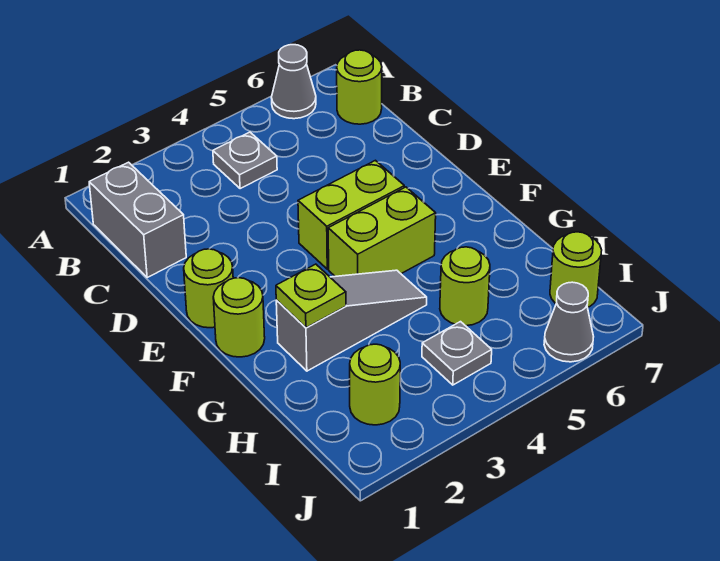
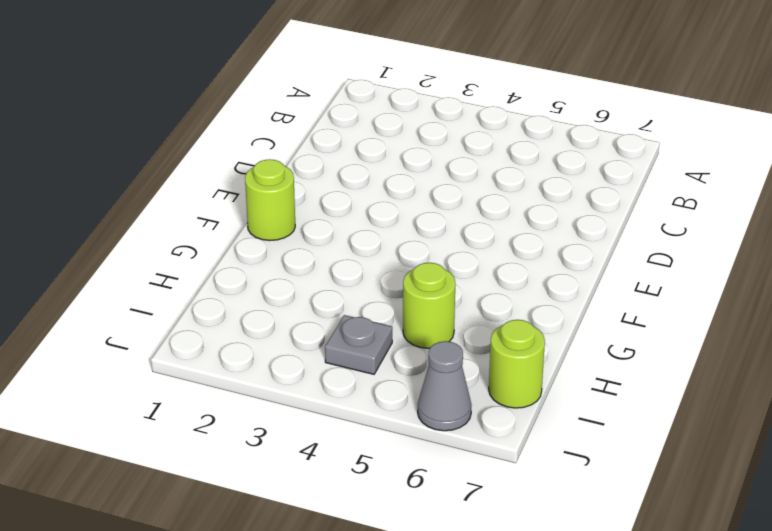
none -> grey cone A6 level 1
none -> grey brick B1:C1 level 1
none -> grey plate B4 level 1

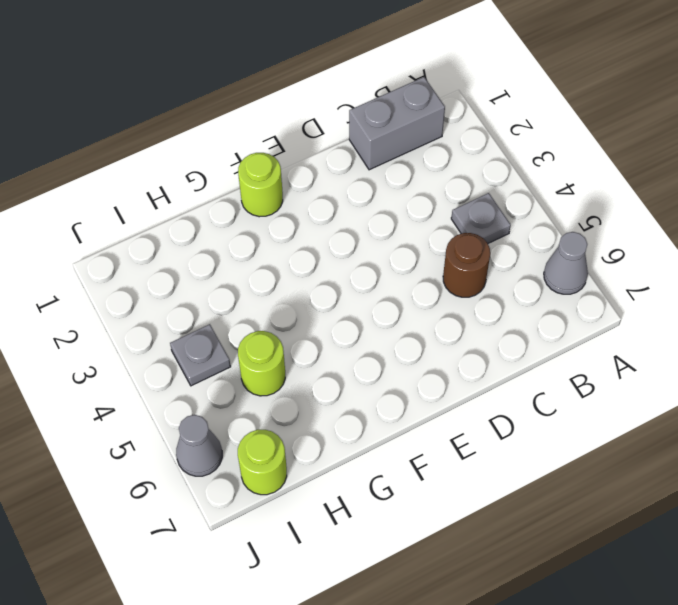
brown round brick C5 level 1 -> none
none -> lime round brick B7 level 1
none -> lime round brick E1 level 1
none -> lime brick E4:E5 level 1

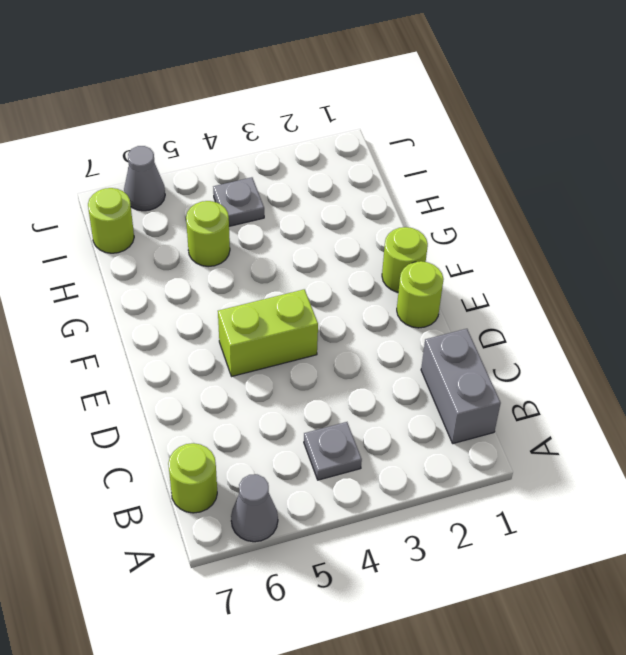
none -> lime brick F4:F5 level 1
none -> grey slope G2:G4 level 1 top 2
none -> lime round brick I2 level 1

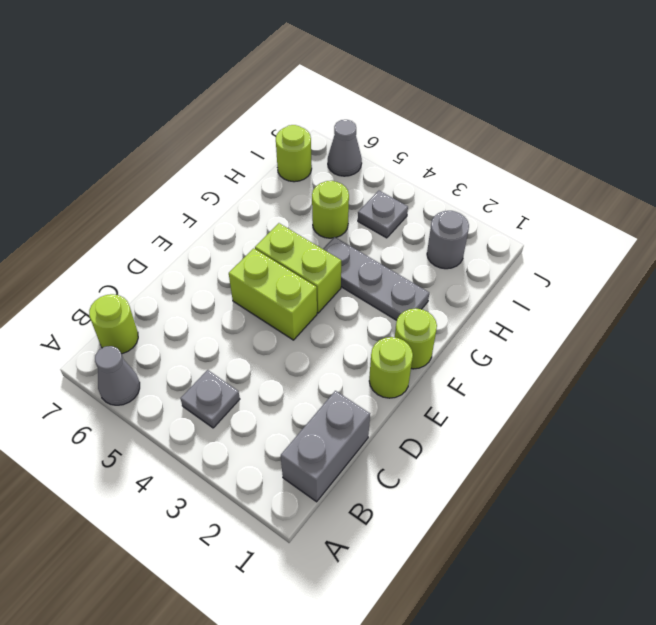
grey plate G2:G4 level 1 -> grey slope G2:G4 level 1 top 2
grey round brick I2 level 1 -> lime round brick I2 level 1
none -> lime plate G2 level 2

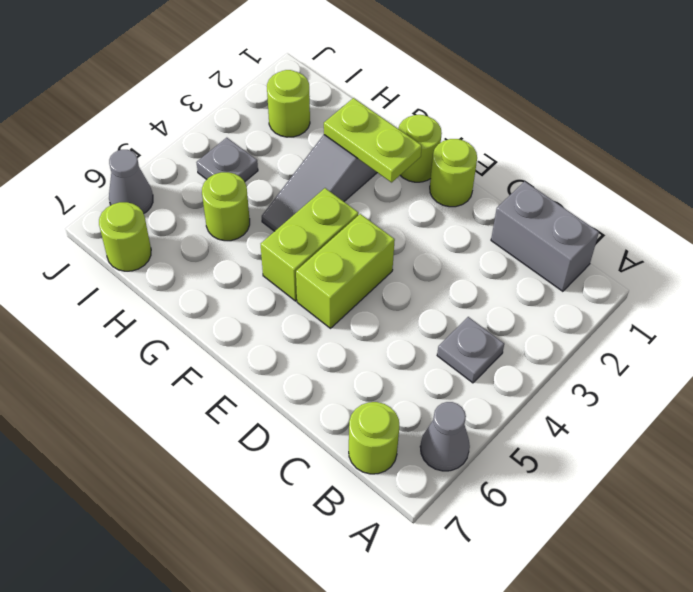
lime plate F2:G2 level 2 -> lime plate G2 level 2

